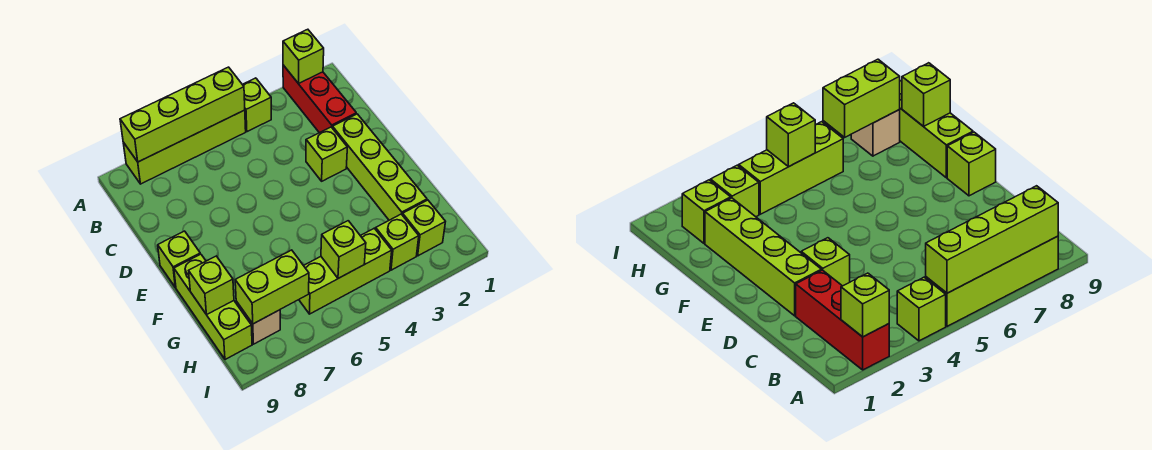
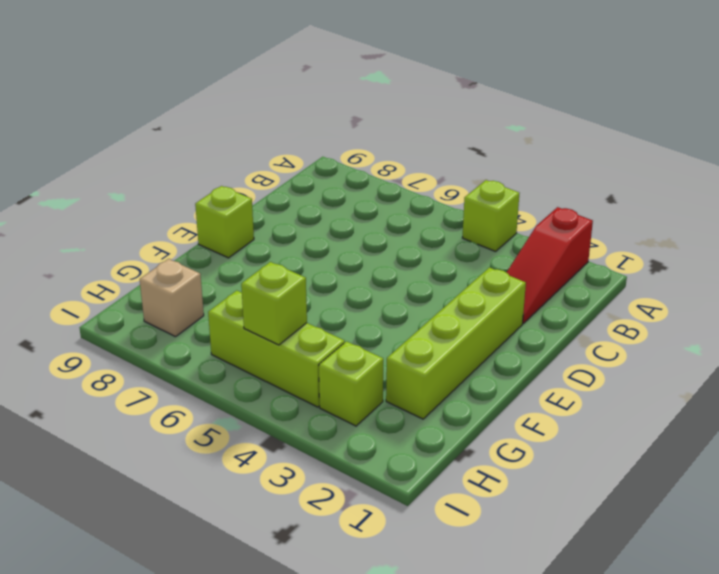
red slope A2:C2 level 1 top A -> red brick A2:C2 level 1
none -> lime brick A5:A8 level 1
none -> lime brick D3 level 1
none -> lime brick F9:H9 level 1

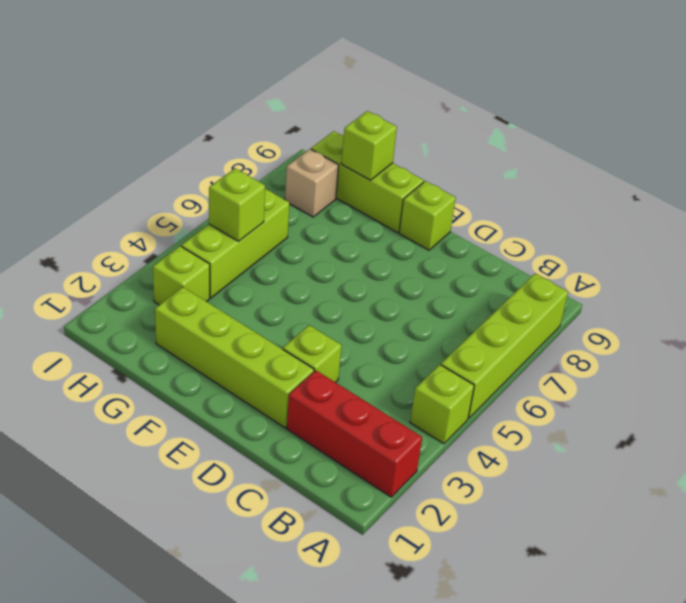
none -> lime brick H2 level 1
none -> lime brick A2 level 2
none -> lime brick A5:A8 level 2

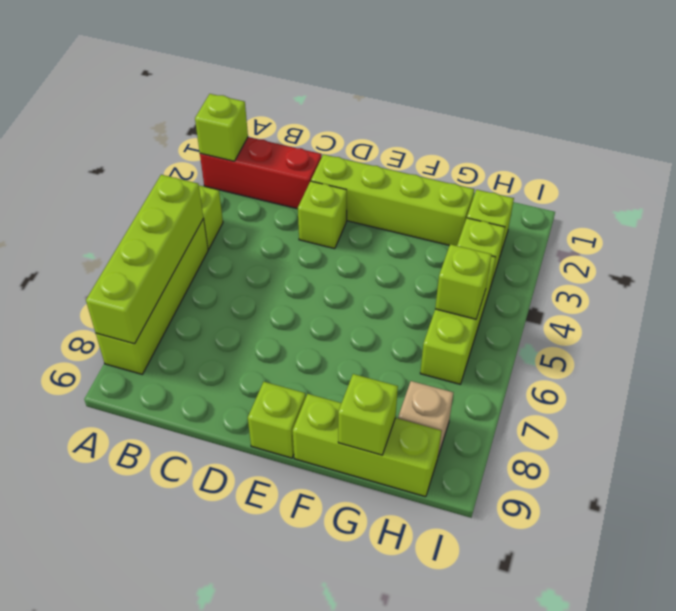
none -> lime brick H7:H8 level 2

